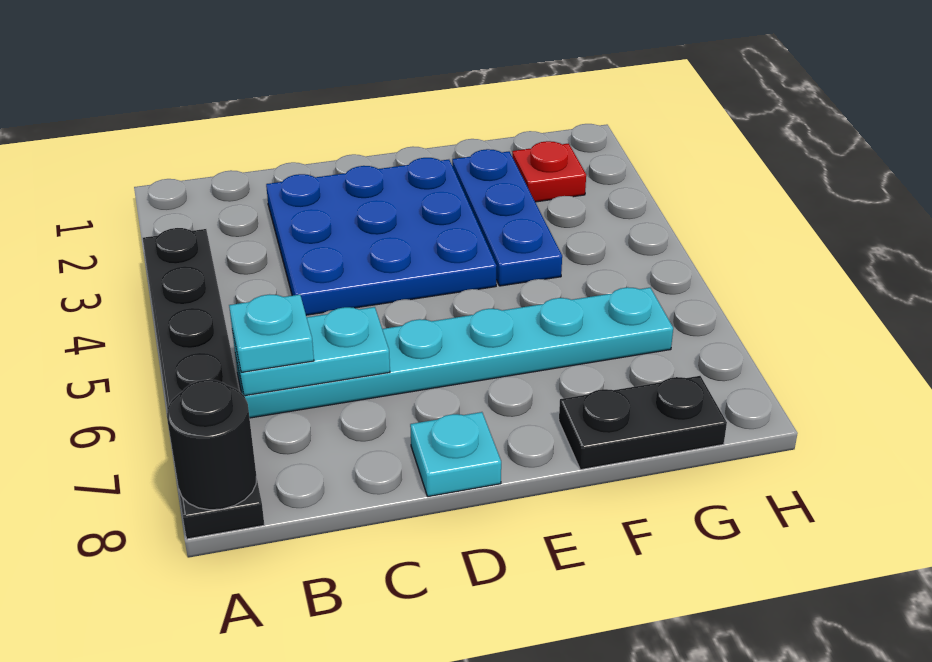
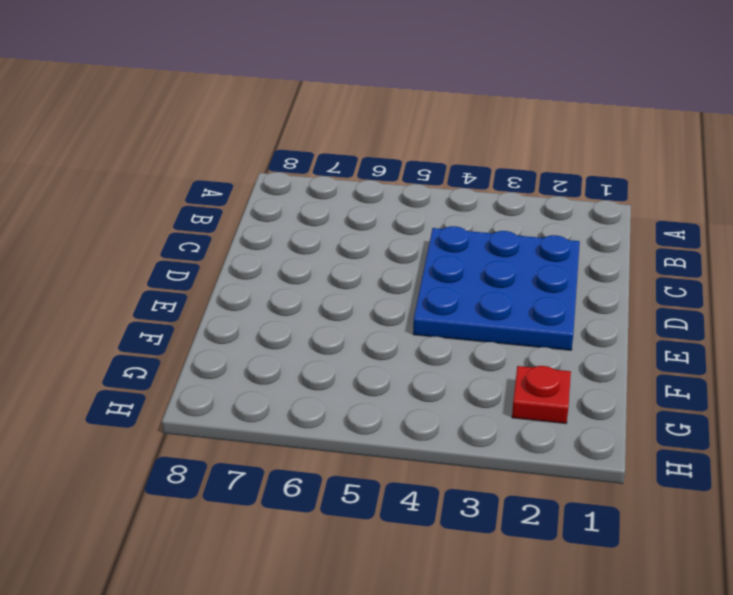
none -> black plate A3:A8 level 1
none -> cyan plate B6:G6 level 1

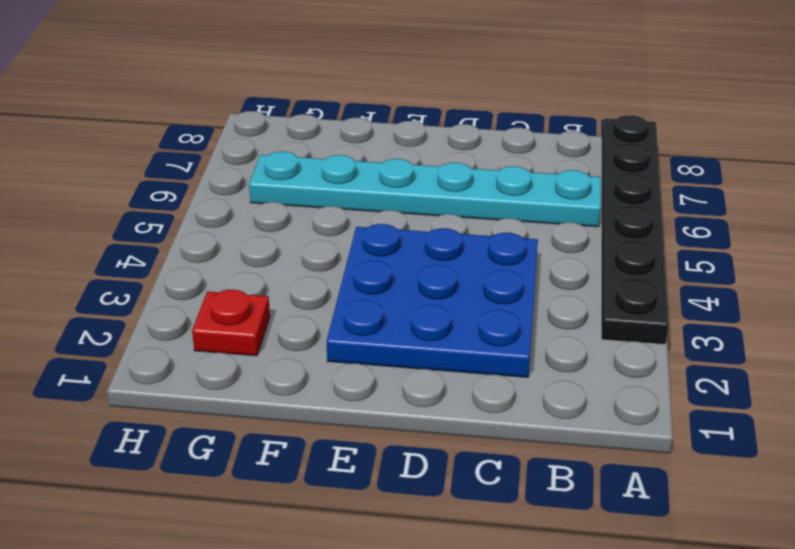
none -> cyan plate D8 level 1
none -> blue plate F2:F4 level 1

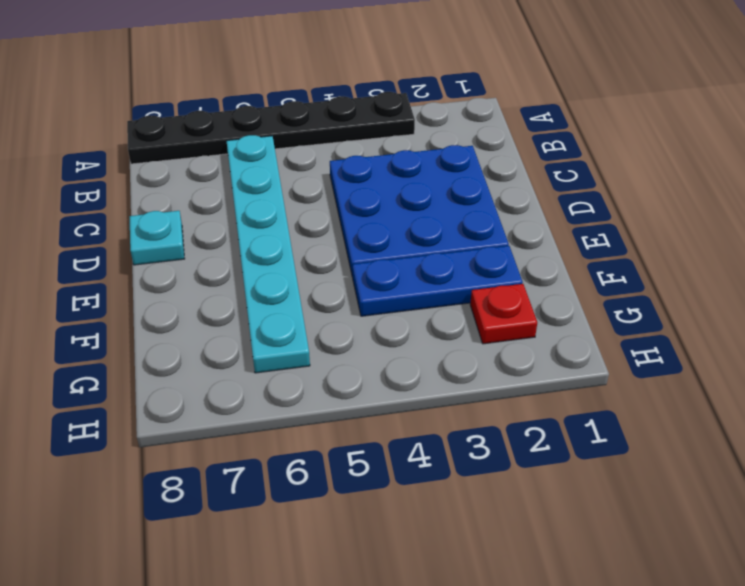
none -> black plate F8:G8 level 1
none -> black round brick A8 level 2

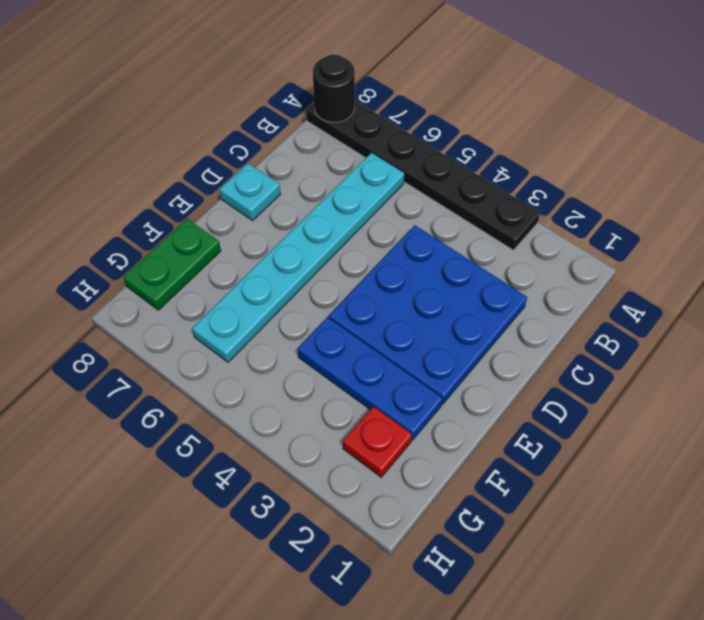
green plate F8:G8 level 1 -> black plate F8:G8 level 1
none -> cyan plate B6:C6 level 2
none -> cyan plate B6 level 3

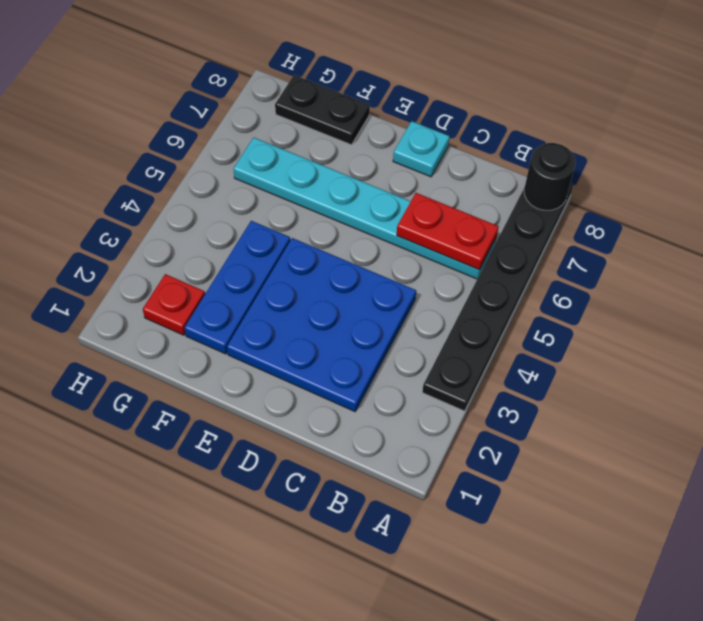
red plate B6:C6 level 2 -> cyan plate B6:C6 level 2
none -> cyan plate B6 level 3

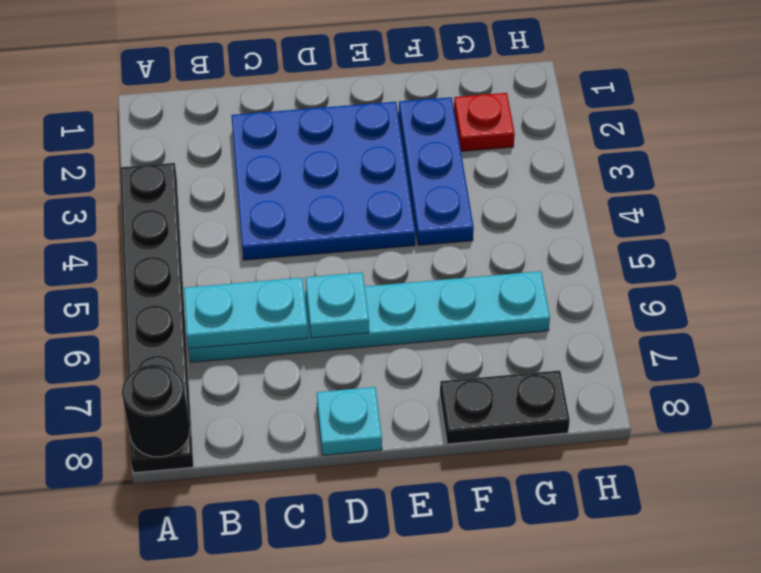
cyan plate D6 level 2 -> cyan plate B6 level 3

